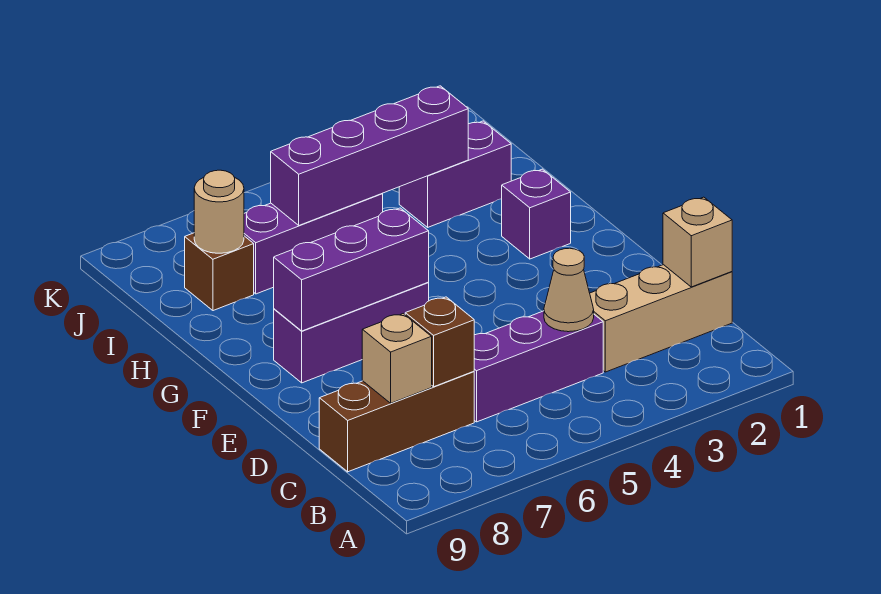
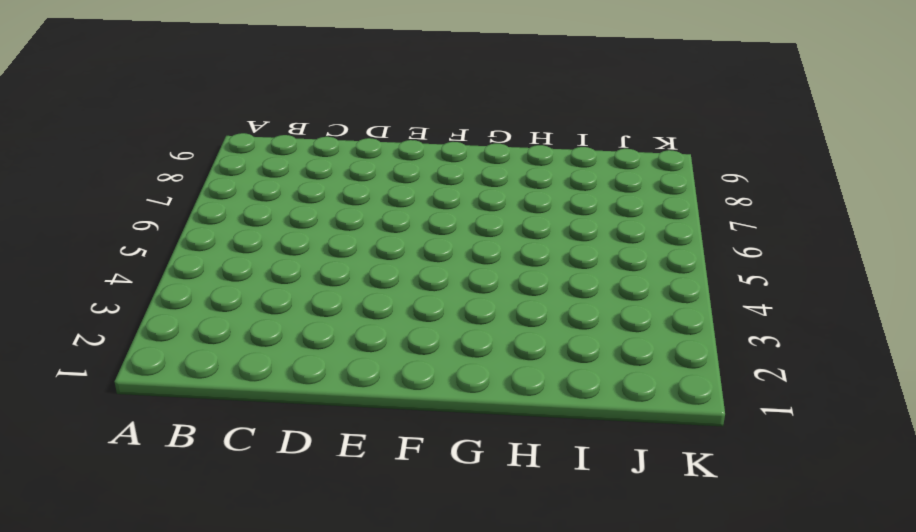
none -> tan brick C1:C3 level 1
none -> purple brick C4:C6 level 1
none -> brown brick C7:C9 level 1

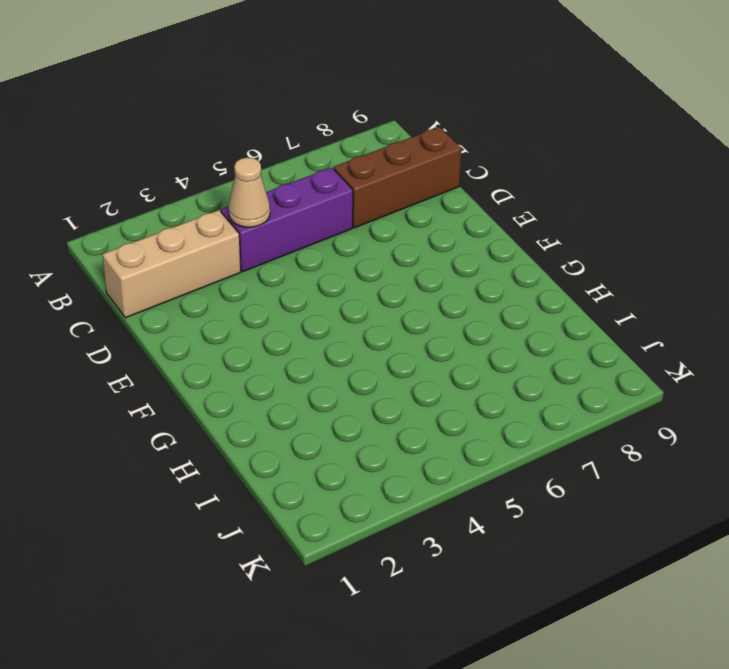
none -> purple brick F6:F8 level 1
none -> purple brick G2 level 1
none -> purple brick I2:I3 level 1

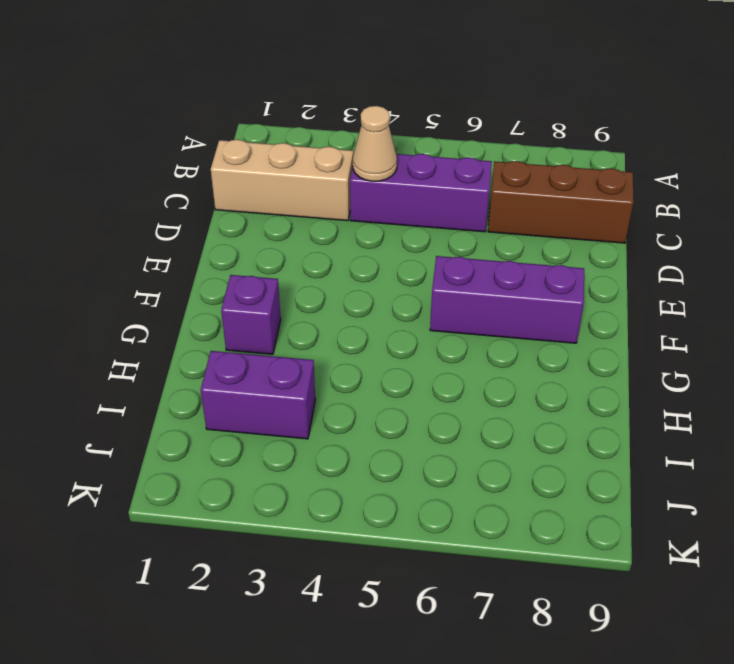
none -> purple brick I5:I7 level 1
none -> brown brick I8 level 1
none -> tan brick C1 level 2

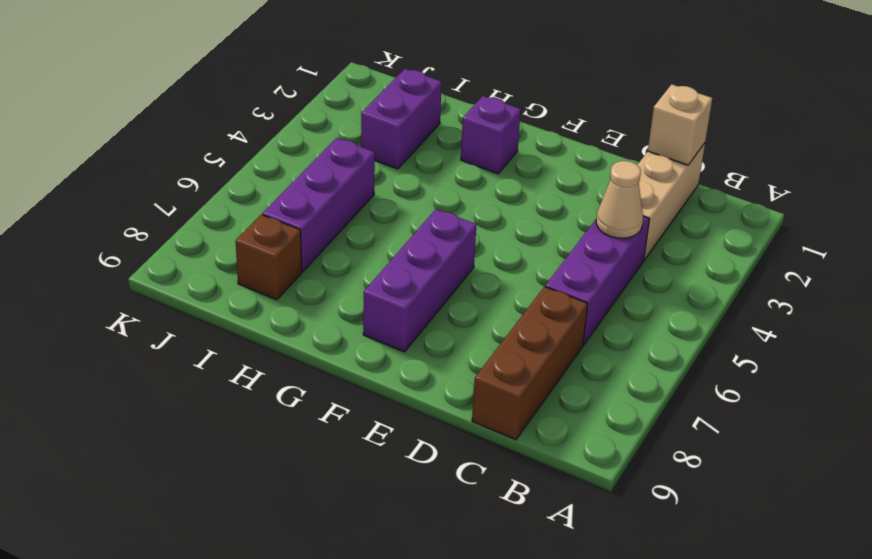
none -> brown brick C7 level 2
none -> tan brick C8 level 2
none -> purple brick F6:F8 level 2

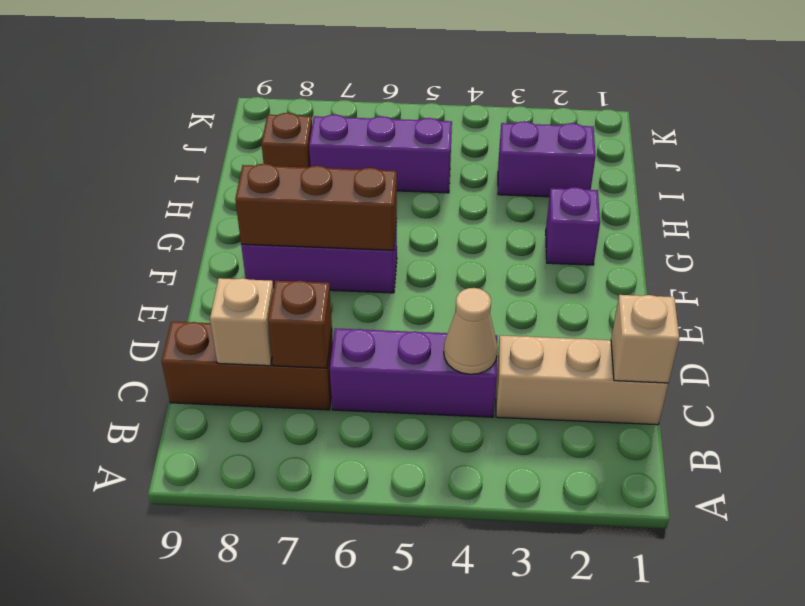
brown brick F6:F8 level 2 -> purple brick F6:F8 level 2
none -> purple brick I3:I6 level 2
none -> tan round brick I8 level 2

